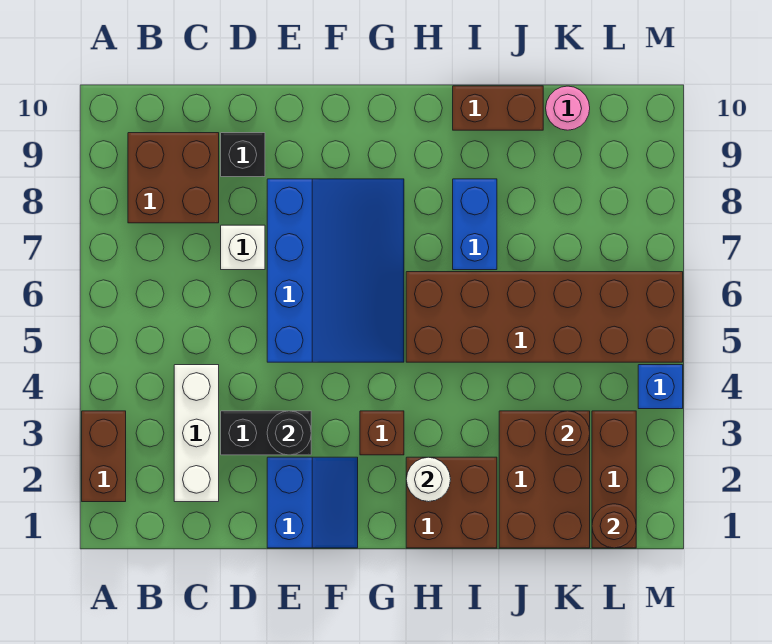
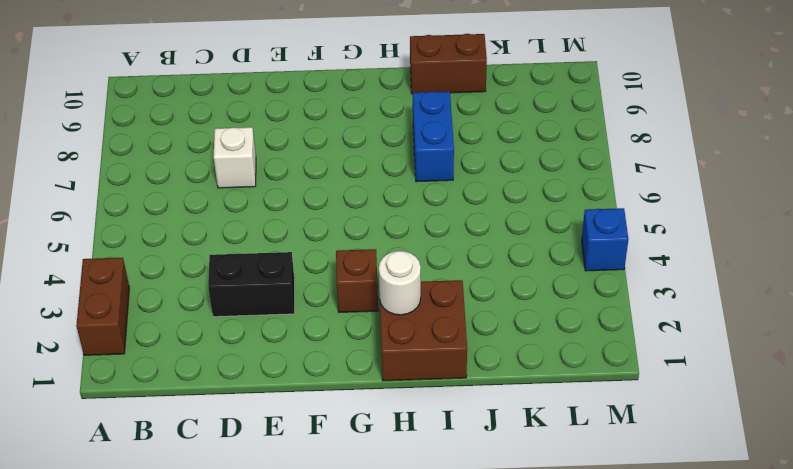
none -> brown brick B8:C9 level 1
none -> white brick C2:C4 level 1
none -> black brick D9 level 1

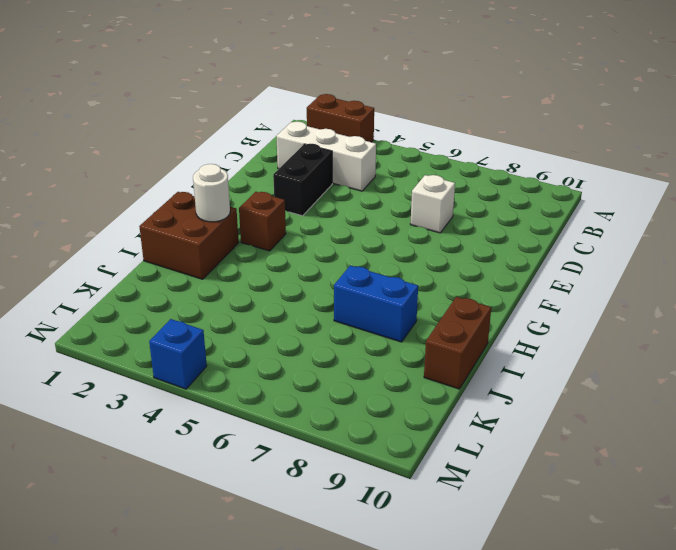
none -> brown brick B8:C9 level 1
none -> black brick D9 level 1
none -> blue slope E1:F2 level 1 top E

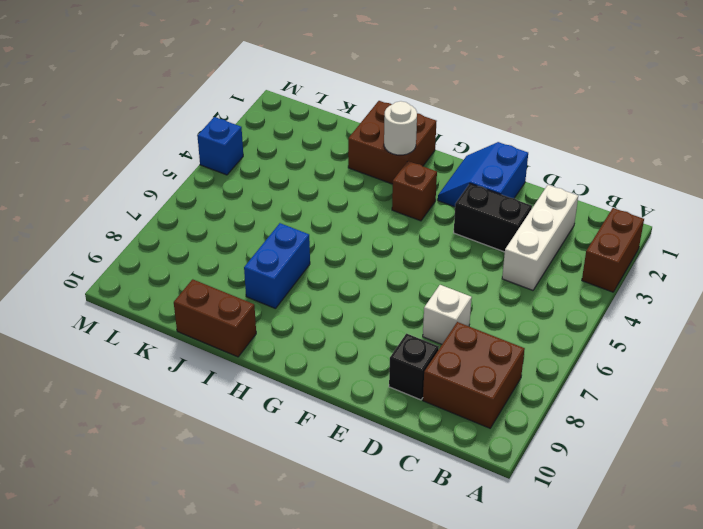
none -> blue slope E5:G8 level 1 top E
none -> brown brick H5:M6 level 1
none -> brown brick J1:K3 level 1

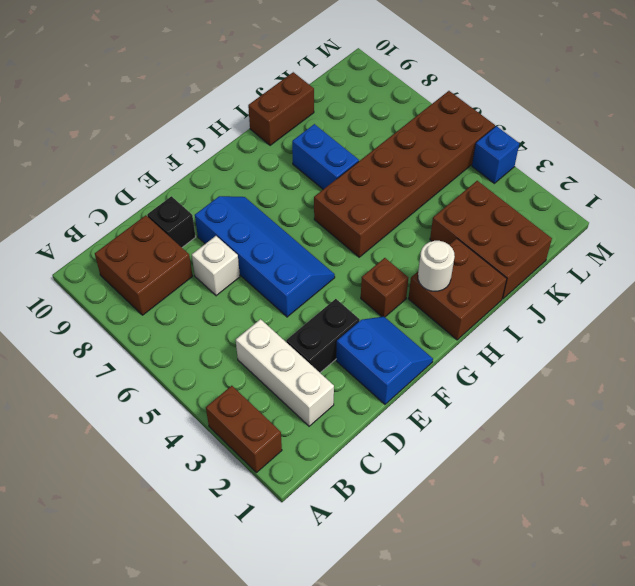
blue slope E5:F8 level 1 top E -> blue slope E5:G8 level 1 top E
none -> pink round brick K10 level 1
none -> brown brick L1:L3 level 1
none -> black round brick E3 level 2

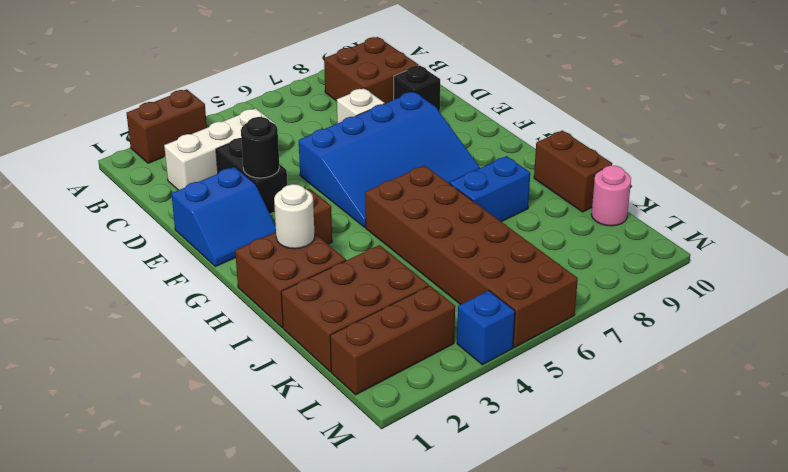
none -> brown round brick K3 level 2
none -> brown round brick L1 level 2

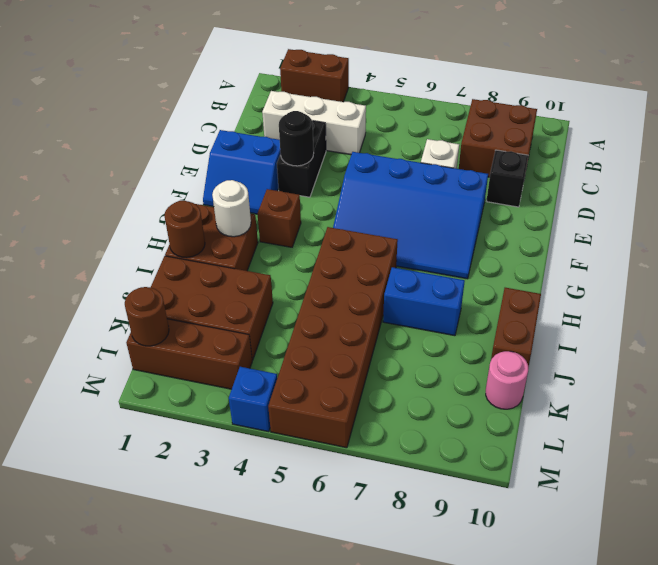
brown round brick I1 level 2 -> brown round brick K3 level 2

